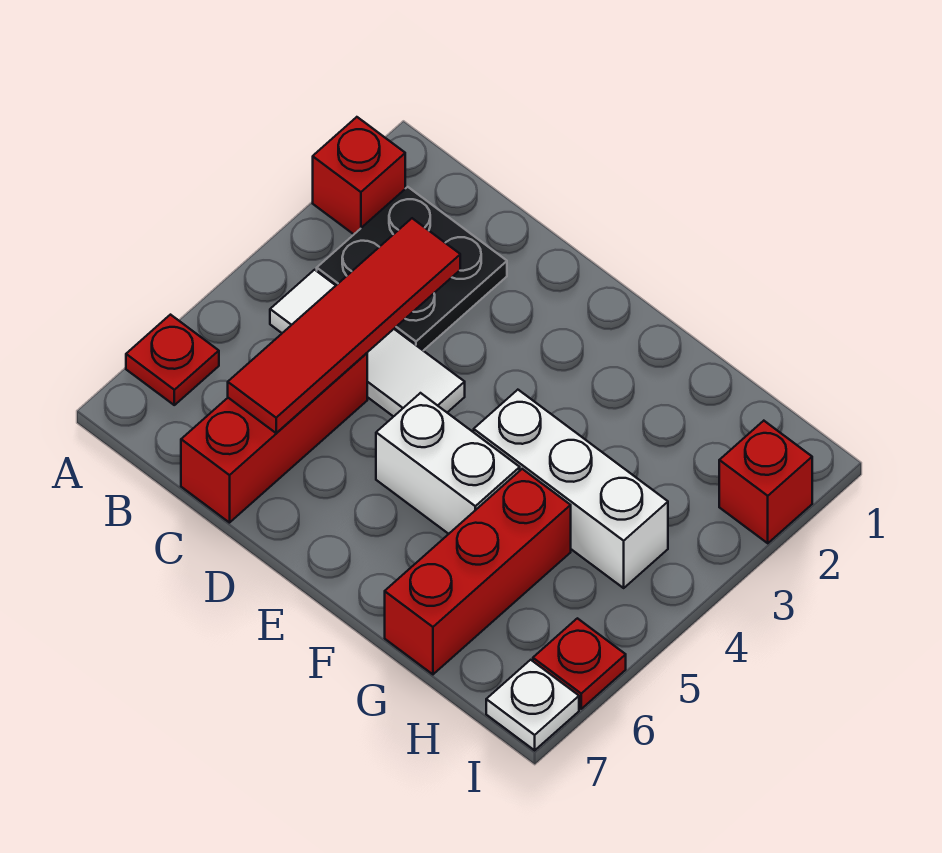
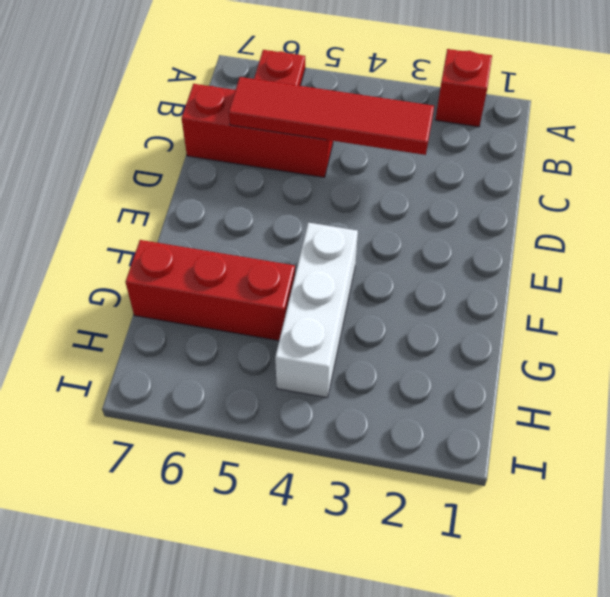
none -> black plate B2:C3 level 1
none -> white tile B4:D4 level 1
none -> white brick E5:F5 level 1

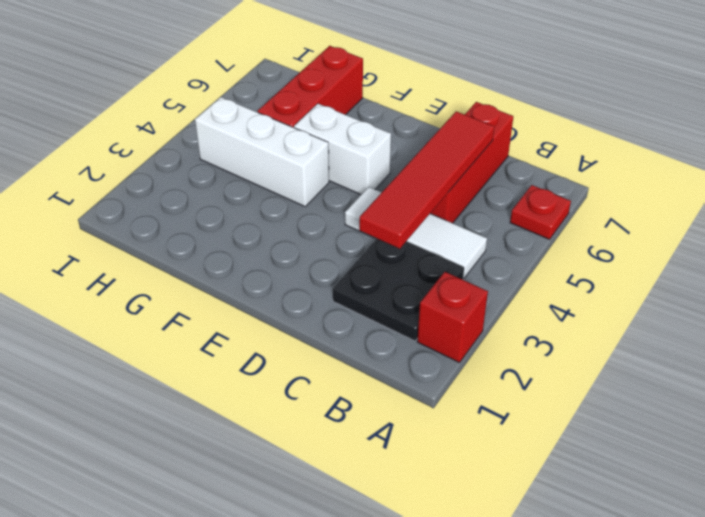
none -> red brick I2 level 1
none -> red plate I6 level 1
none -> white plate I7 level 1

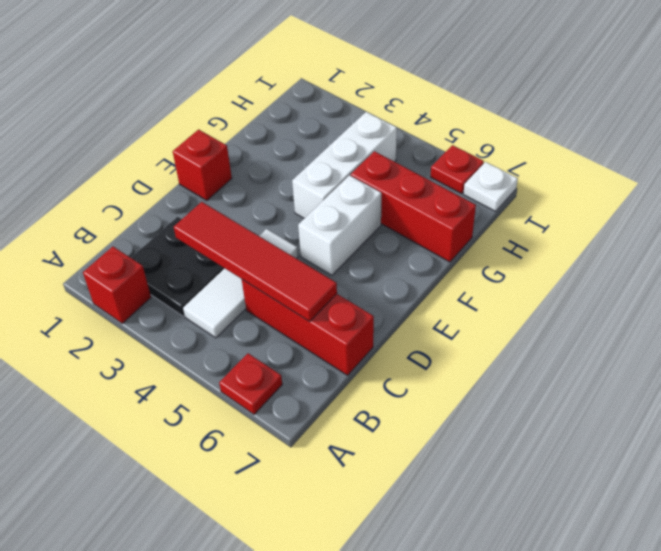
red brick E1 level 1 -> red brick I2 level 1

